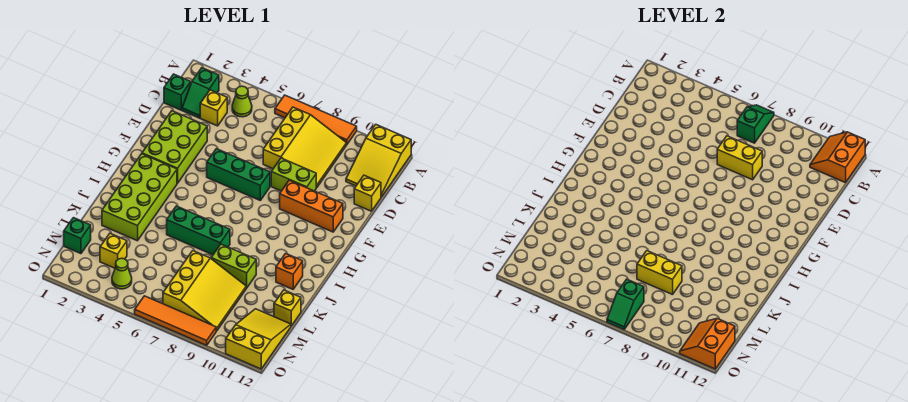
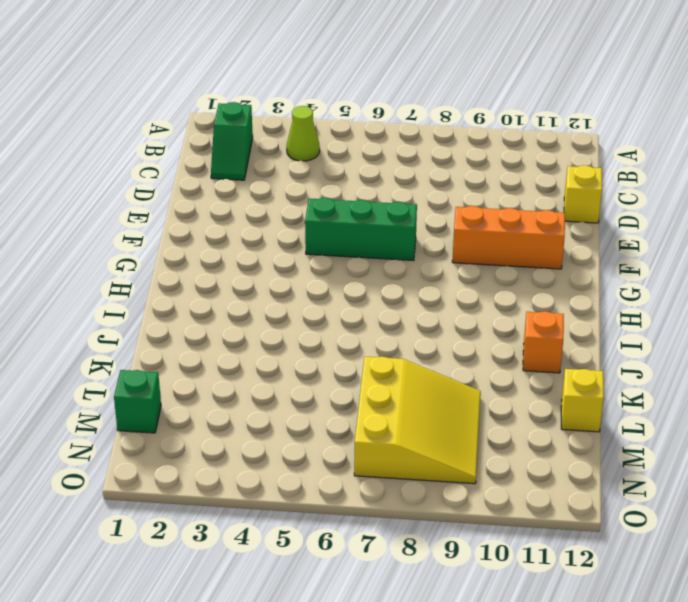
none -> orange tile A6:A9 level 1
none -> yellow slope A11:C12 level 1 top A
none -> yellow slope B7:D9 level 1 top 7

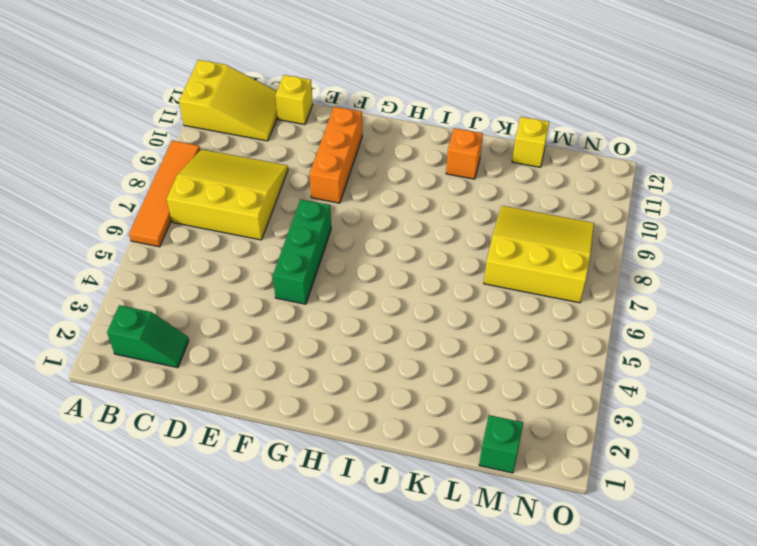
none -> lime cone B4 level 1
none -> green brick C1 level 1
none -> yellow brick C3 level 1

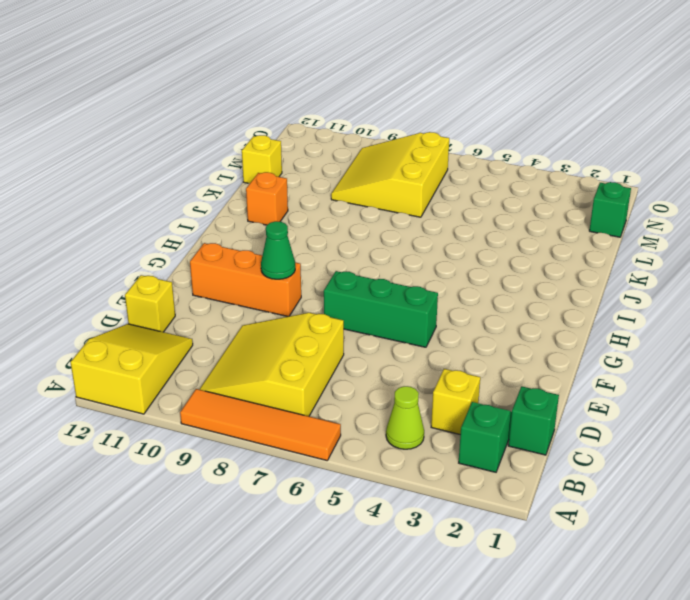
green cone F9 level 2 -> none
none -> lime brick E2:G3 level 1
none -> lime brick E8:E9 level 1
none -> lime brick H2:K3 level 1

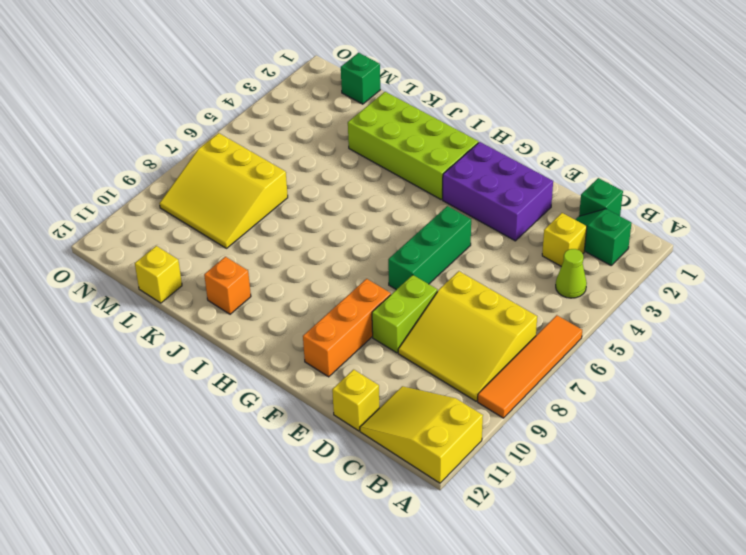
purple brick E2:G3 level 1 -> lime brick E2:G3 level 1
none -> green brick J5:J7 level 1
none -> lime brick K8:K9 level 1
none -> yellow brick M3 level 1

